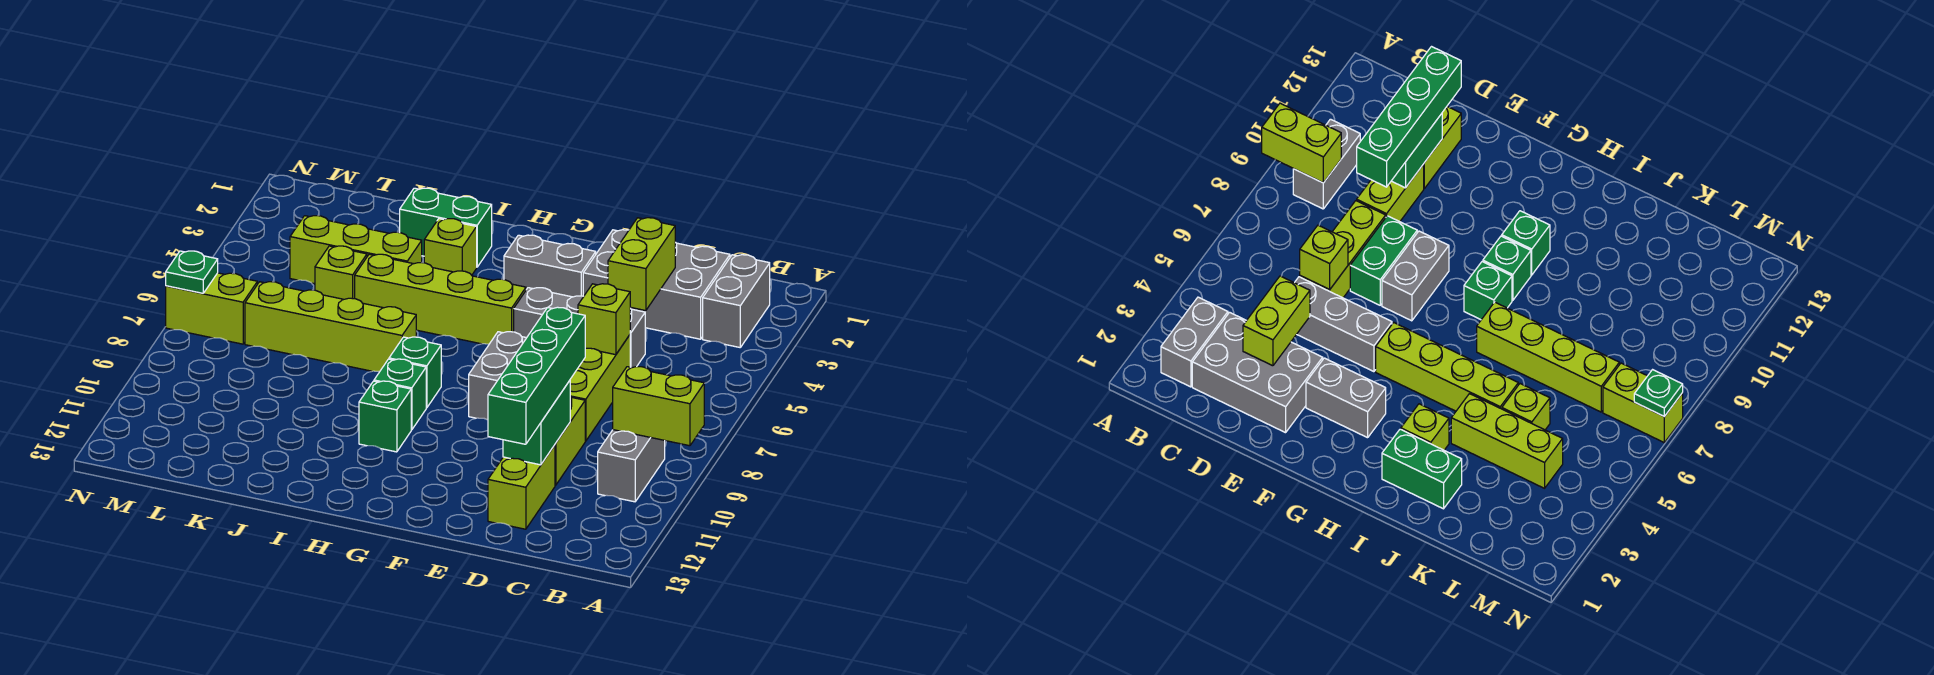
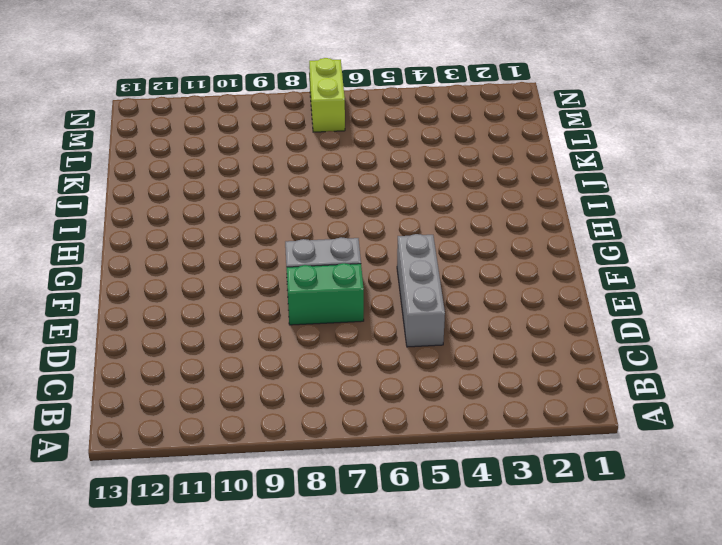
none -> grey brick B2:B3 level 1
none -> grey brick B9:B10 level 1
none -> grey brick C2:E3 level 1

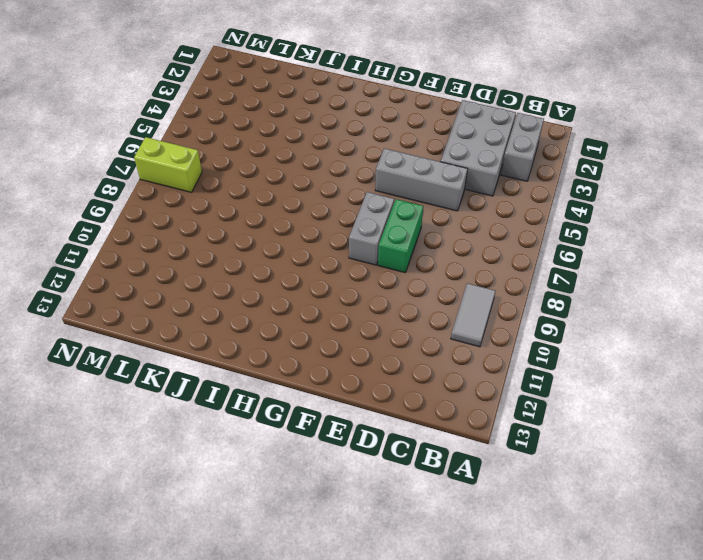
grey tile B9:B10 level 1 -> grey brick B9:B10 level 1
grey brick C2:D4 level 1 -> grey brick C2:E3 level 1
none -> lime brick D6:D8 level 1
none -> lime brick D9:D10 level 1
none -> lime brick D11:D12 level 1

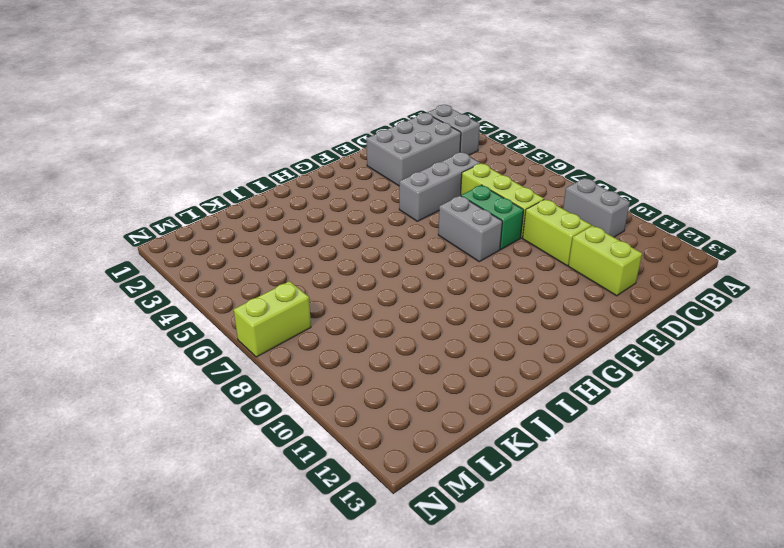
none -> grey brick F3:G3 level 1
none -> lime brick G5:J5 level 1
none -> green brick H8 level 1

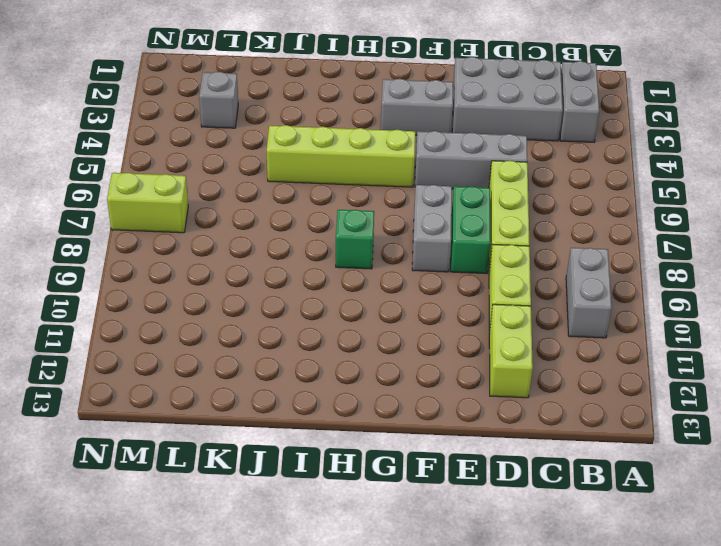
grey brick L3 level 1 -> none
none -> green brick H9 level 1
none -> green brick H10 level 1
none -> green brick I2:J2 level 1

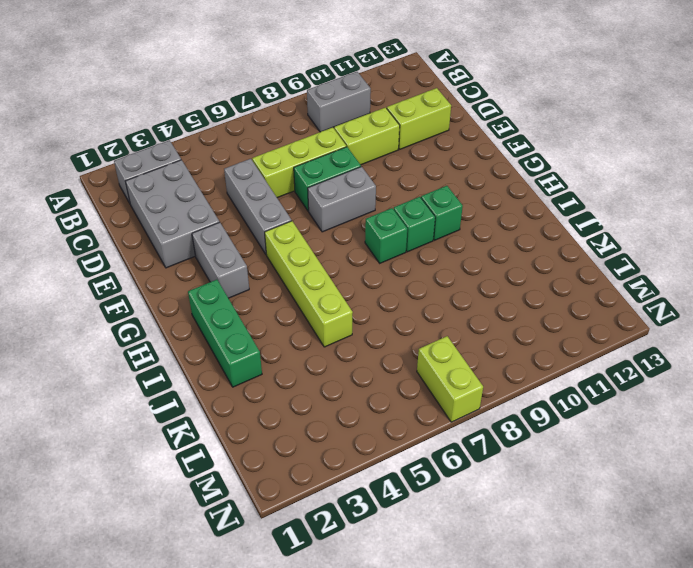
green brick H2:J2 level 1 -> green brick I2:J2 level 1
none -> lime brick I3 level 1
none -> lime brick I7:L7 level 1
none -> lime brick J4:L4 level 1

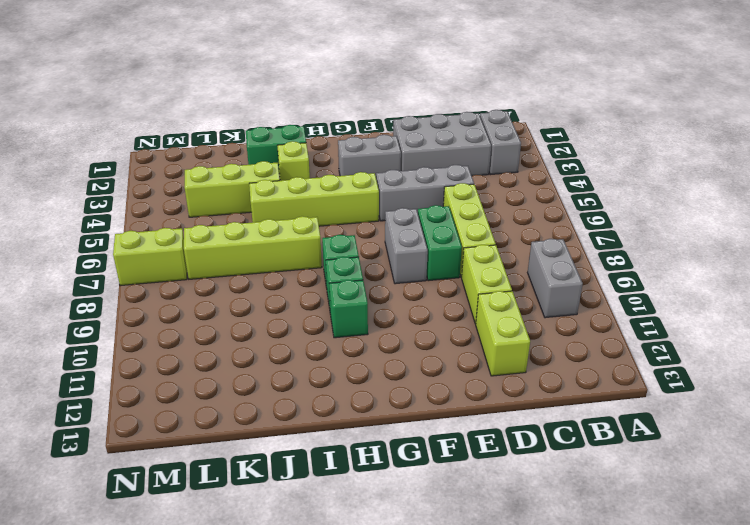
none -> lime brick K5 level 1
none -> lime brick A9:B9 level 2
none -> lime brick D3:D4 level 2

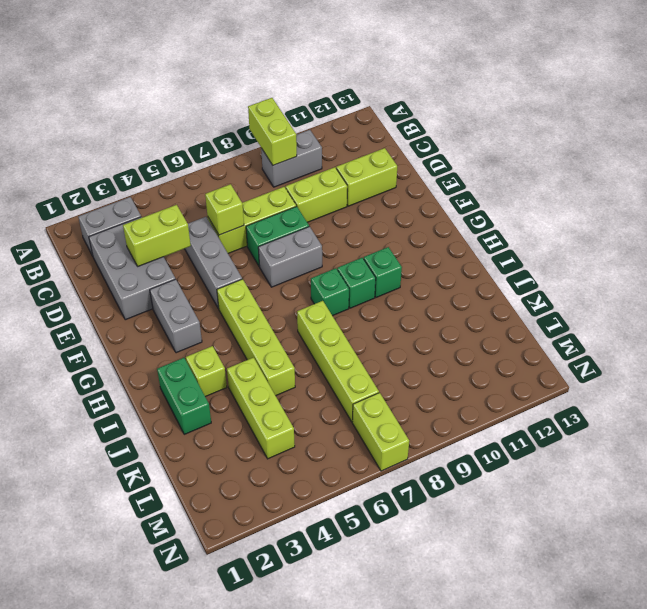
none -> lime brick K5 level 1
none -> green brick D10:D11 level 2
none -> green plate N7 level 2

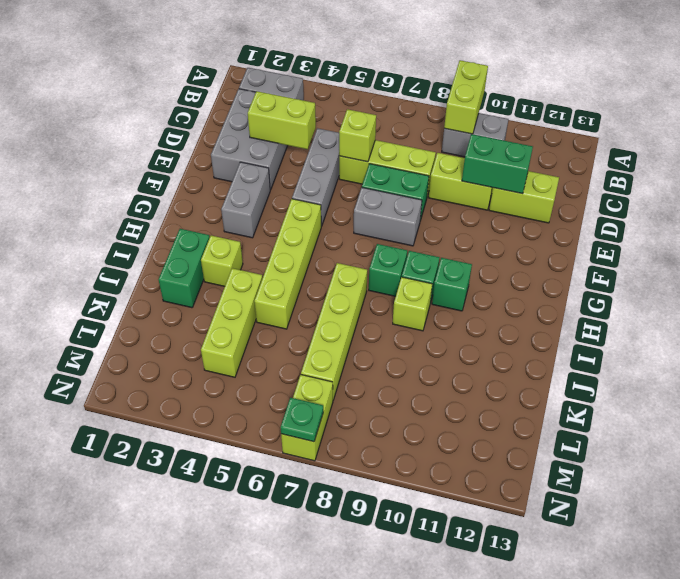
lime brick I9 level 1 -> lime brick K5 level 1
none -> green brick D9:D12 level 3

